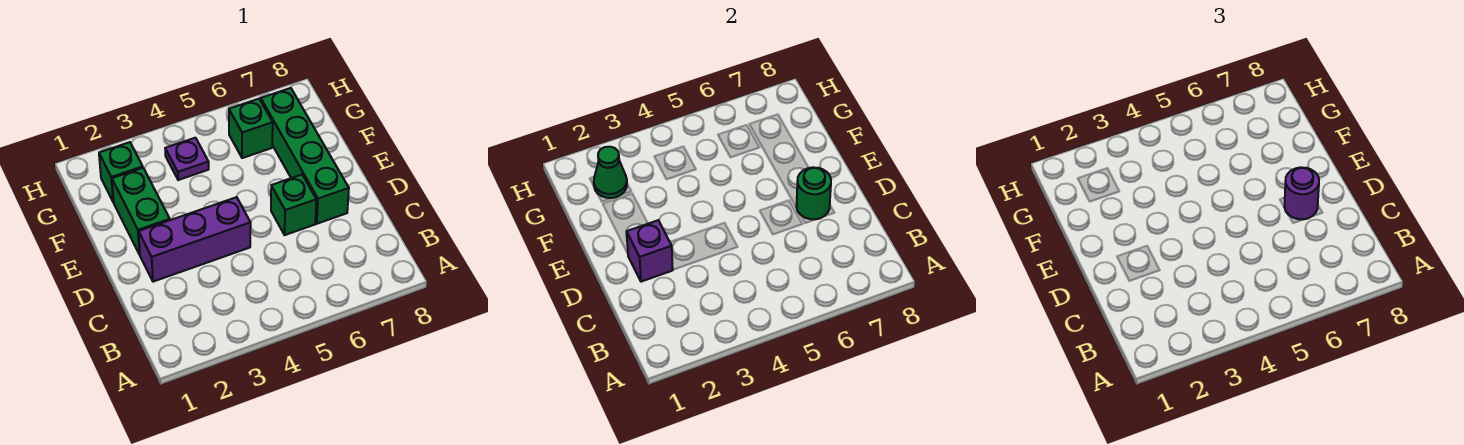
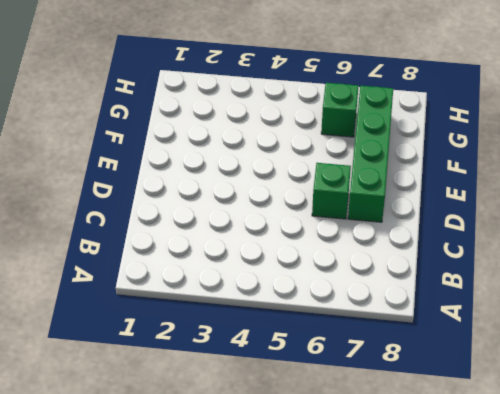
none -> purple brick D2:D4 level 1
none -> green brick E2:F2 level 1

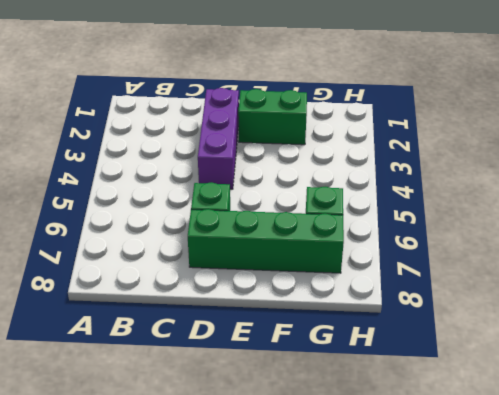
none -> green brick G2 level 1
none -> purple plate G4 level 1

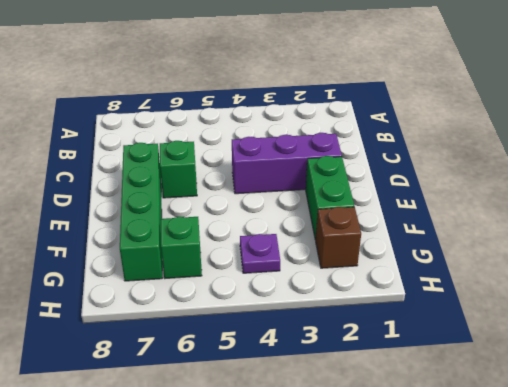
brown brick G2 level 1 -> green brick G2 level 1
none -> purple brick D2 level 2
none -> green round brick D7 level 2

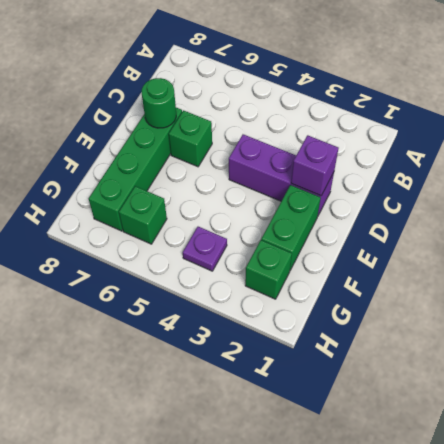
none -> green cone G2 level 2
none -> purple round brick D7 level 3

